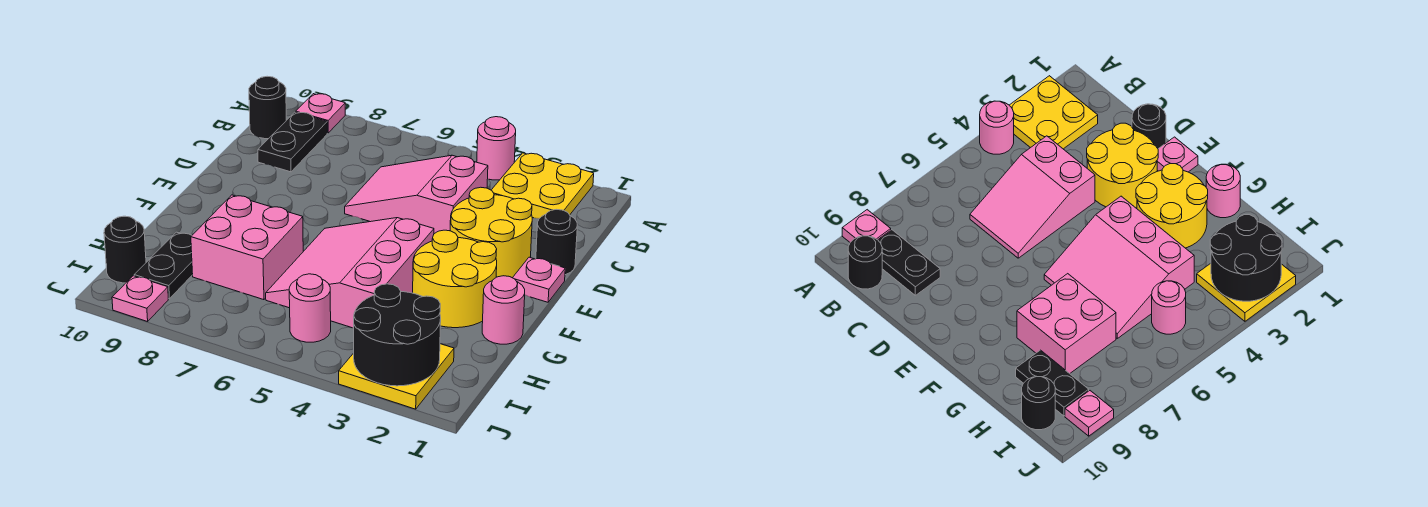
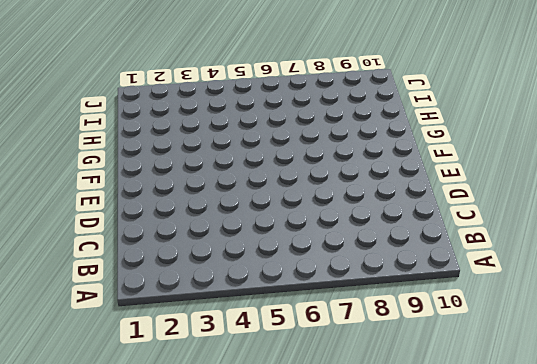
none -> yellow plate A2:B3 level 1
none -> pink round brick A4 level 1
none -> pink plate A9 level 1

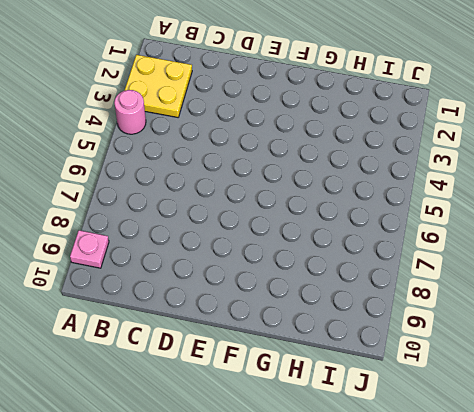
none -> black plate B9:C9 level 1
none -> black round brick B10 level 1
none -> pink slope C4:D6 level 1 top 4

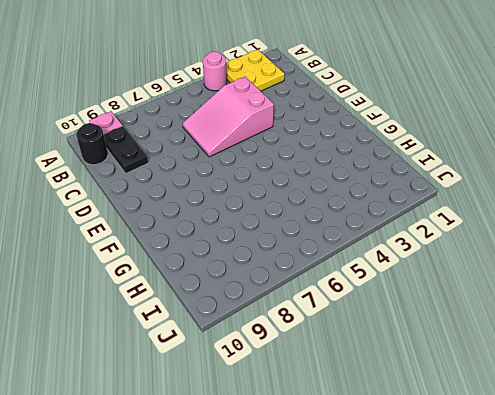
none -> black round brick D1 level 1
none -> yellow round brick D2:E3 level 1
none -> pink plate E1 level 1

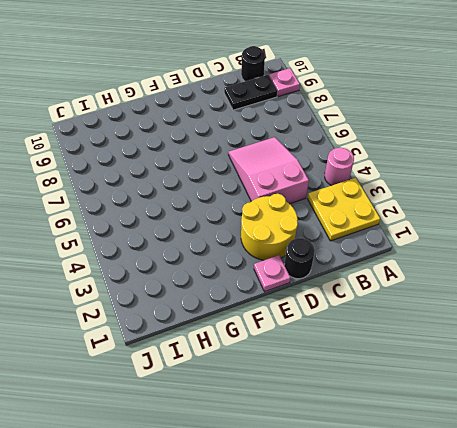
none -> yellow round brick F2:G3 level 1
none -> pink slope F4:H6 level 1 top 4
none -> pink round brick G1 level 1

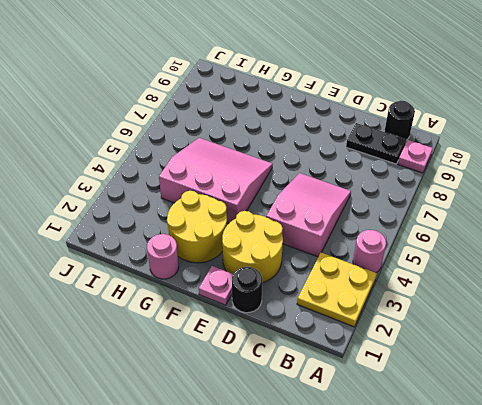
none -> pink brick G7:H8 level 1
none -> black plate H9:I9 level 1
none -> yellow plate I2:J3 level 1

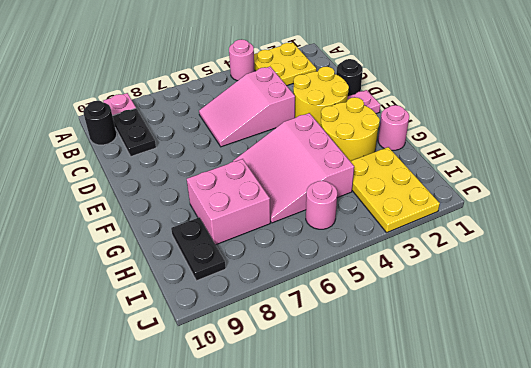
yellow plate H2:J3 level 1 -> yellow plate I2:J3 level 1
none -> black round brick I10 level 1
none -> pink plate J9 level 1
none -> black round brick I2:J3 level 2

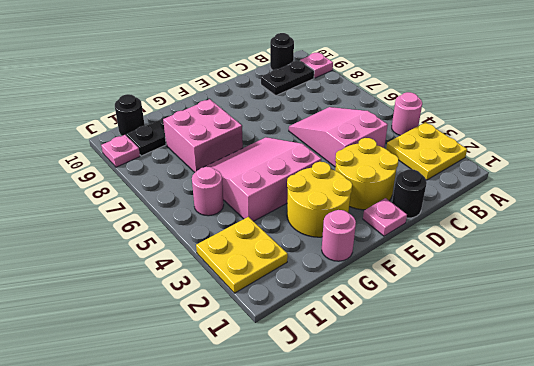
none -> black round brick I2:J3 level 2

